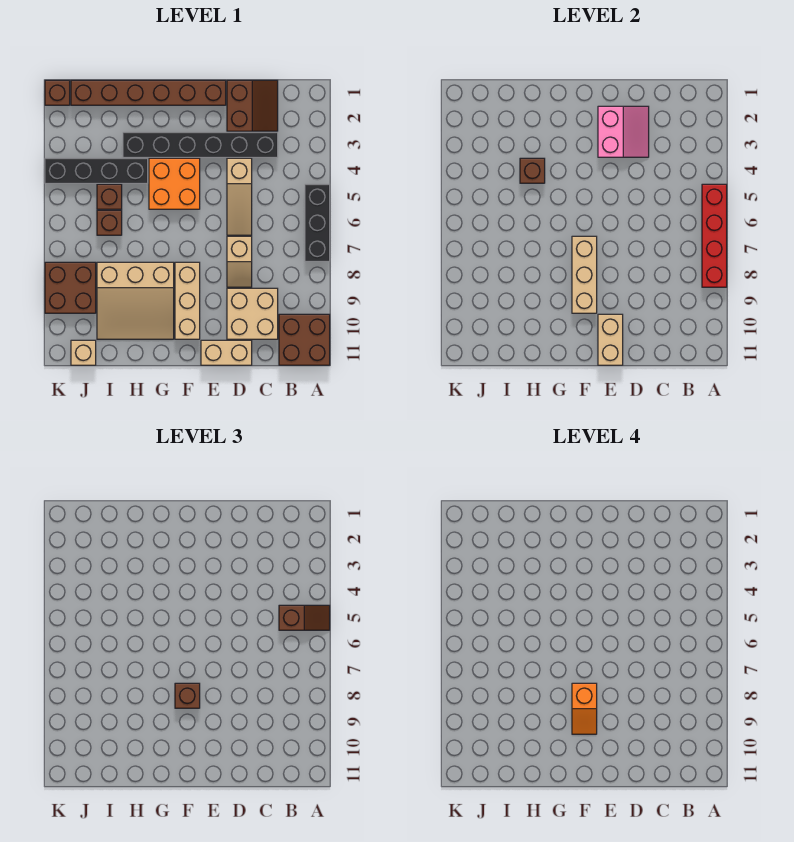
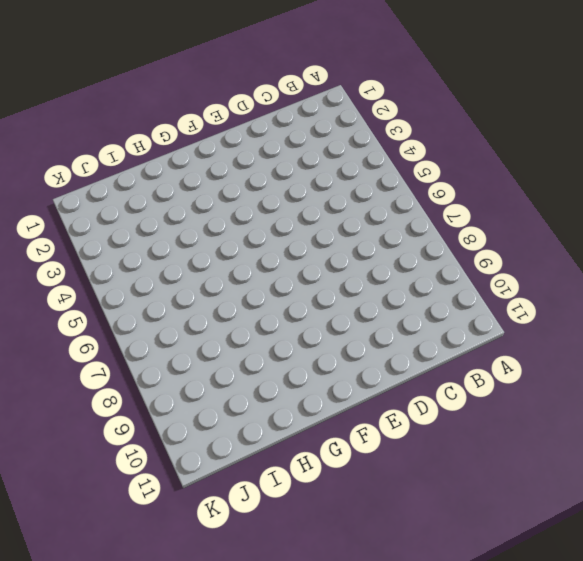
none -> black brick A5:A7 level 1
none -> brown brick A10:B11 level 1
none -> brown slope C1:D2 level 1 top D

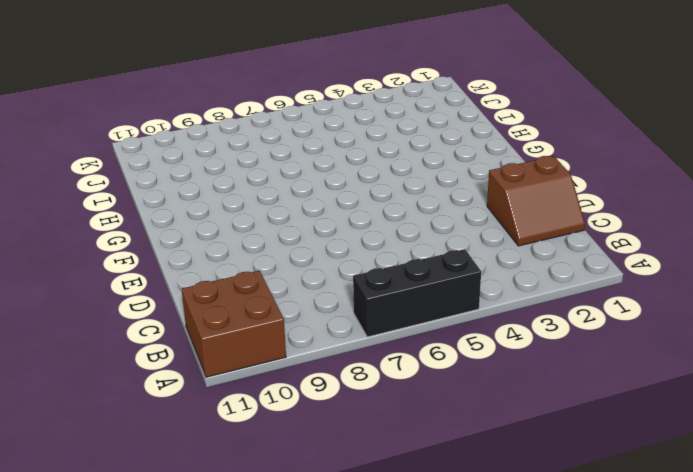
none -> black brick C3:H3 level 1
none -> tan brick C9:D10 level 1
none -> tan slope D4:D6 level 1 top 4

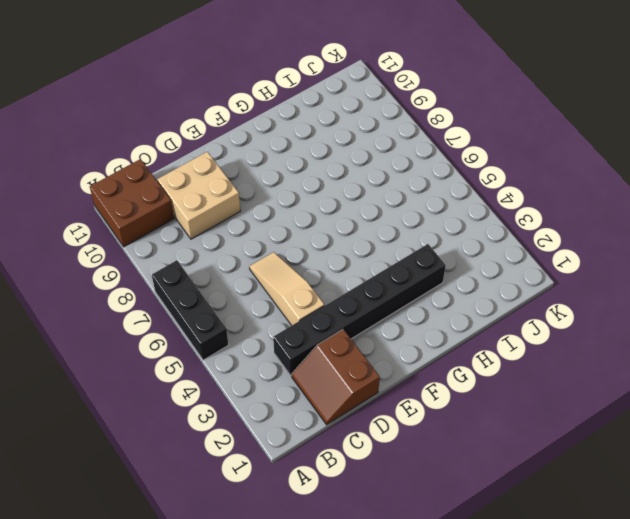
none -> tan slope D7:D8 level 1 top 7
none -> tan brick D11:E11 level 1
none -> brown brick E1:J1 level 1

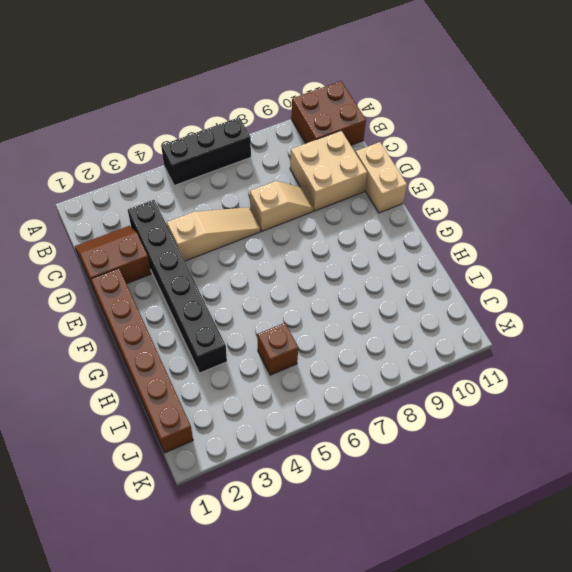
none -> orange brick F4:G5 level 1
none -> tan brick F8:F10 level 1
none -> tan slope G8:I10 level 1 top 8

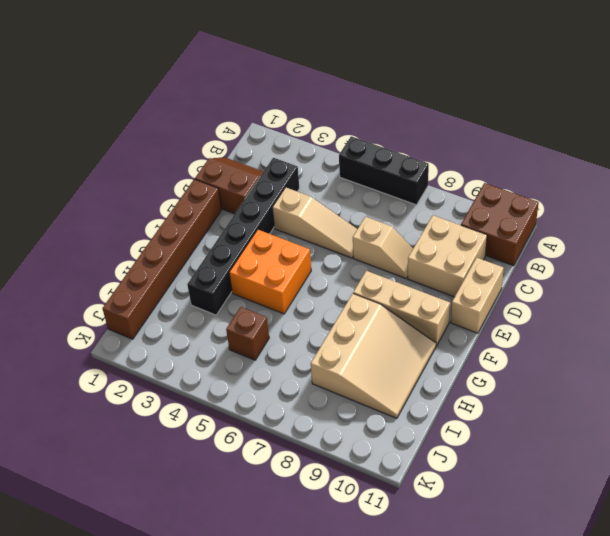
none -> black brick H4:K4 level 1
none -> brown brick I6 level 1
none -> brown brick J8:K9 level 1

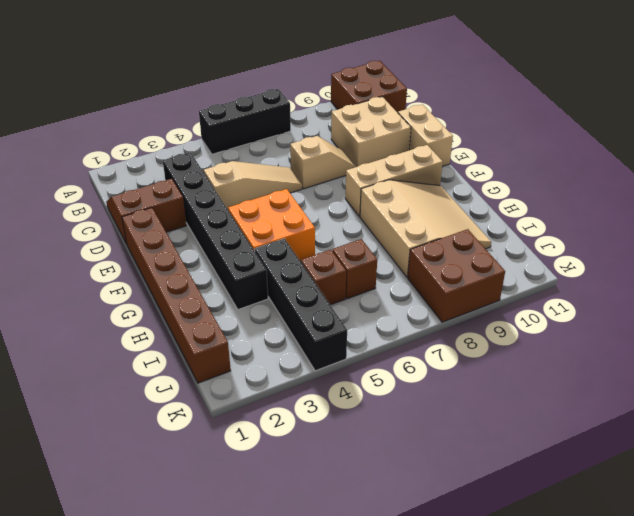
none -> tan brick J11 level 1
none -> brown brick K1 level 1
none -> red brick A5:A8 level 2

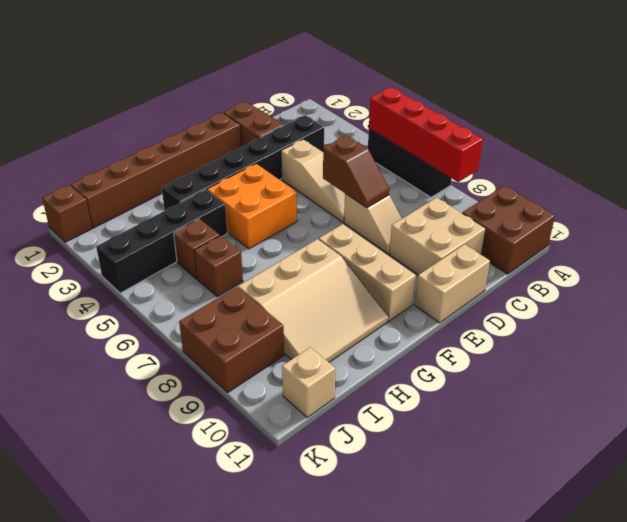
brown slope D6:D7 level 2 top 6 -> brown slope A5:B5 level 3 top B
none -> pink slope D2:E3 level 2 top E
none -> tan brick E10:E11 level 2
none -> tan brick F7:F9 level 2

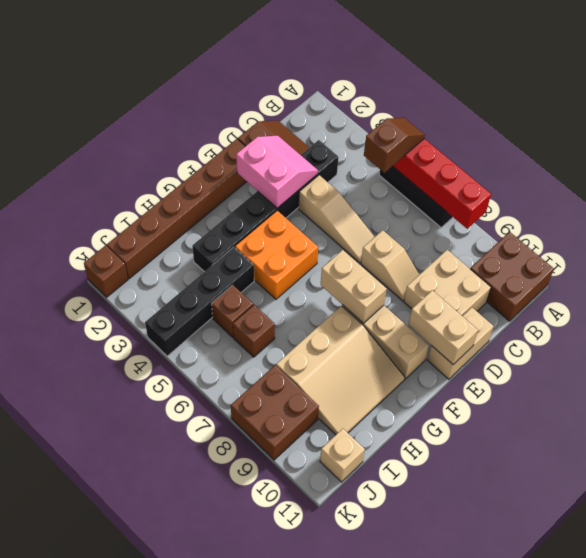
tan brick F7:F8 level 2 -> tan brick F7:F9 level 2
none -> brown brick H4 level 2
none -> brown brick F8 level 3
none -> orange slope F8:F9 level 4 top 8

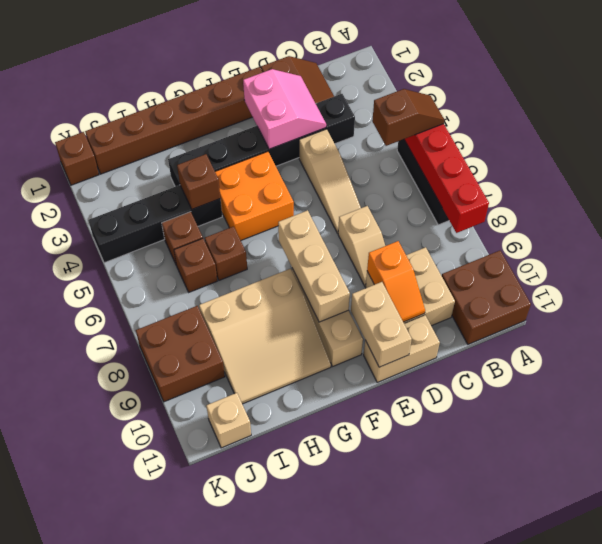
orange slope D9:D10 level 2 top 9 -> orange slope F8:F9 level 4 top 8
brown brick H6 level 1 -> brown brick F8 level 3

